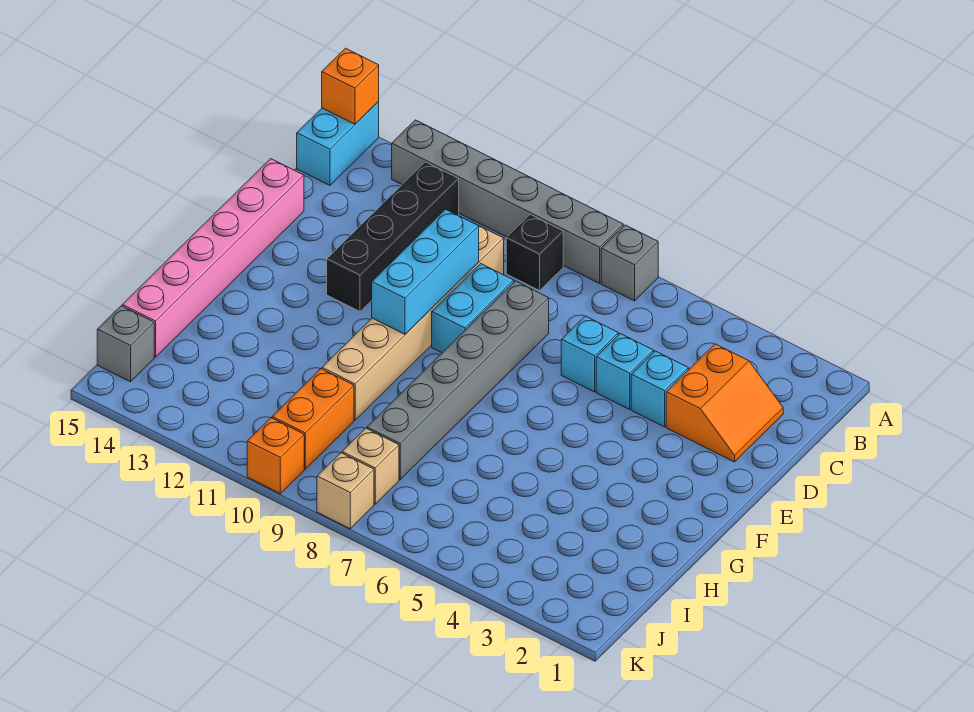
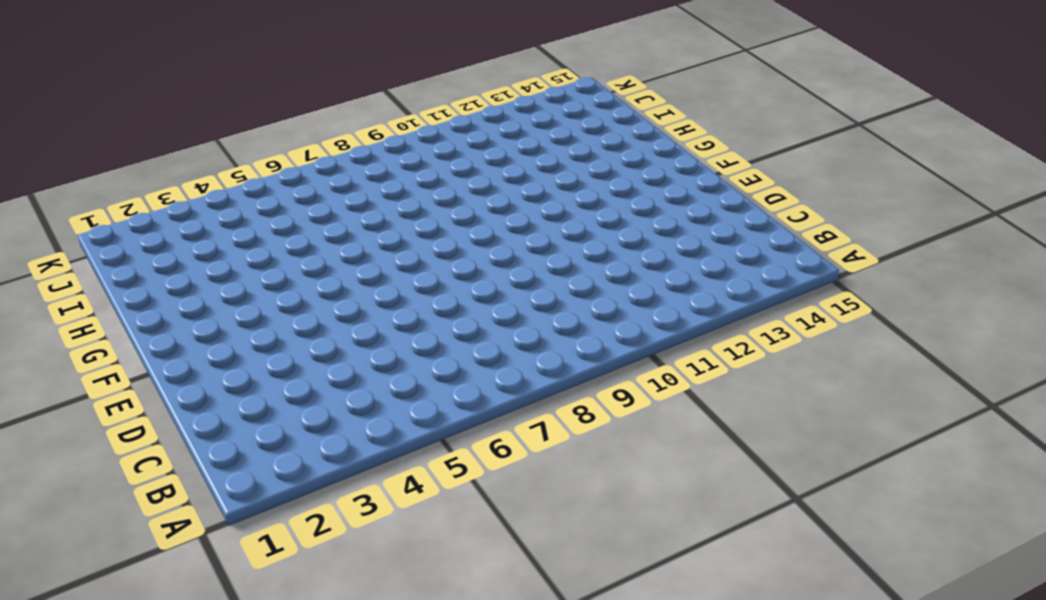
none -> grey brick A7 level 1
none -> grey brick A8:A13 level 1
none -> cyan brick A15:B15 level 1

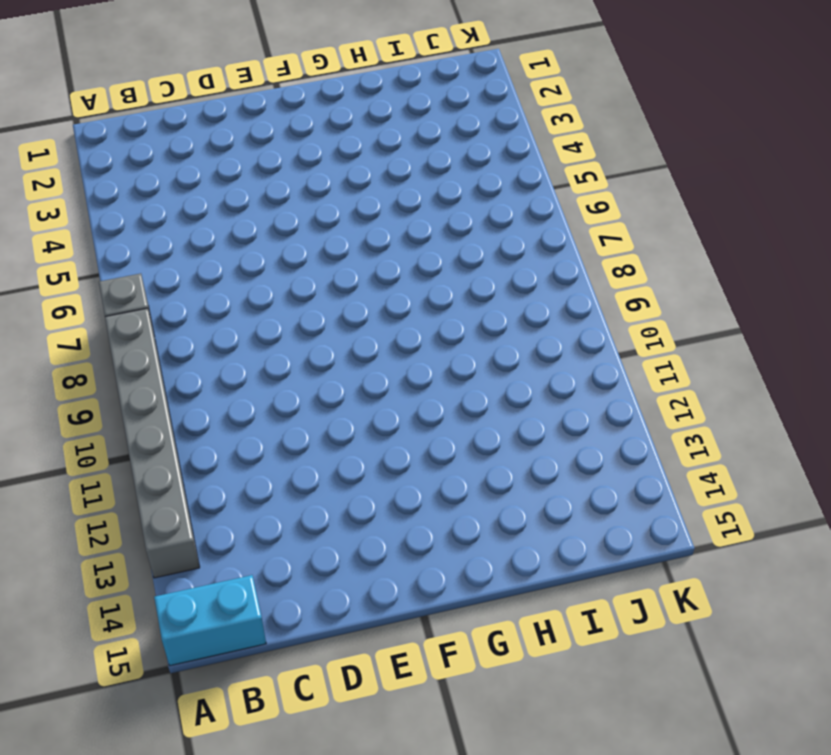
none -> black brick B9 level 1
none -> black brick B12:E12 level 1
none -> orange slope C2:D3 level 1 top 3

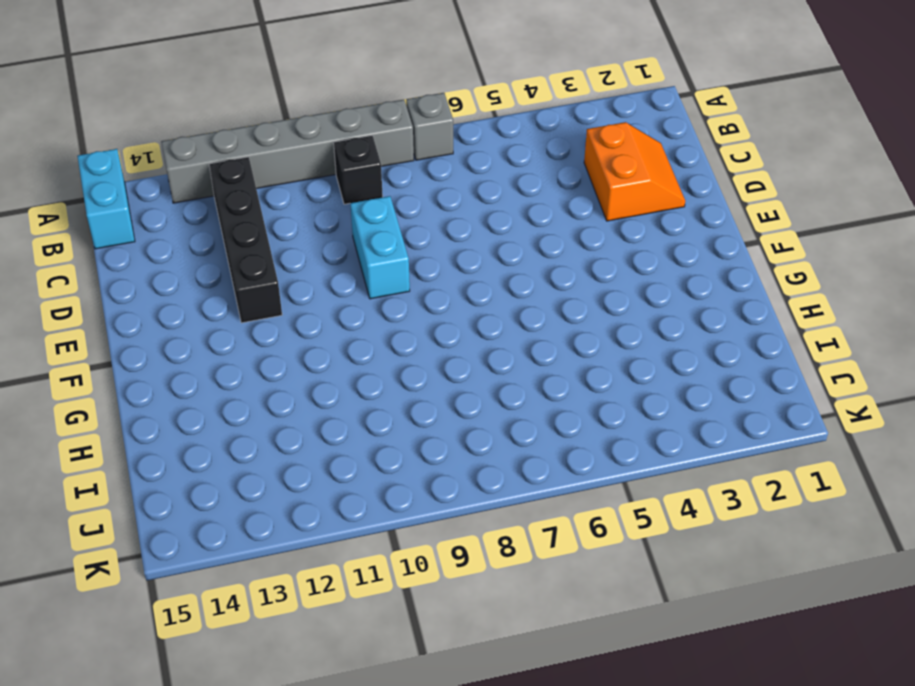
none -> tan brick C10:H10 level 1
none -> cyan brick D4 level 1
none -> cyan brick D5 level 1

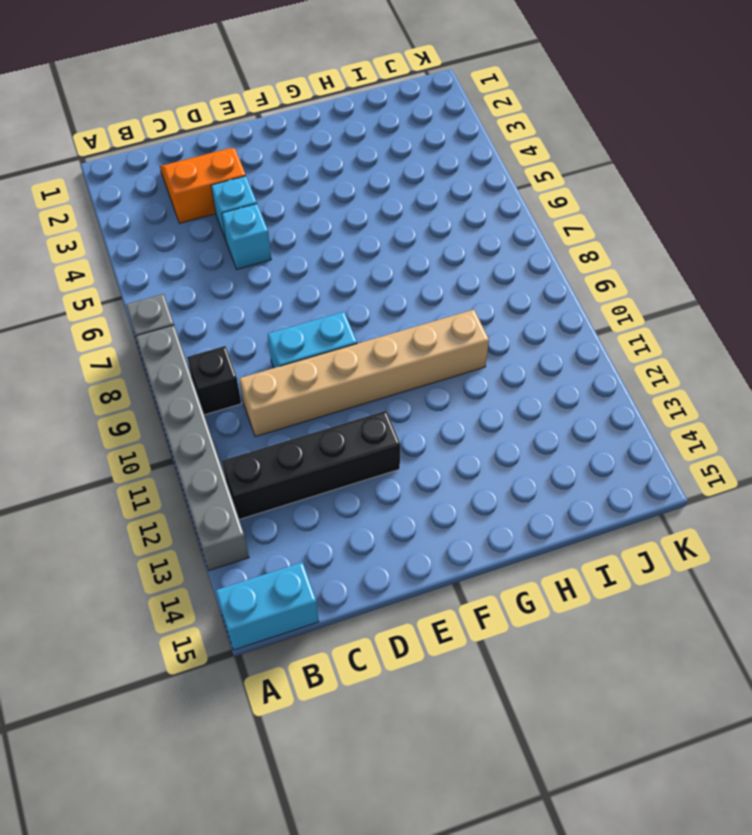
none -> cyan brick D6 level 1
none -> grey brick D8:I8 level 1
none -> pink brick D15:I15 level 1

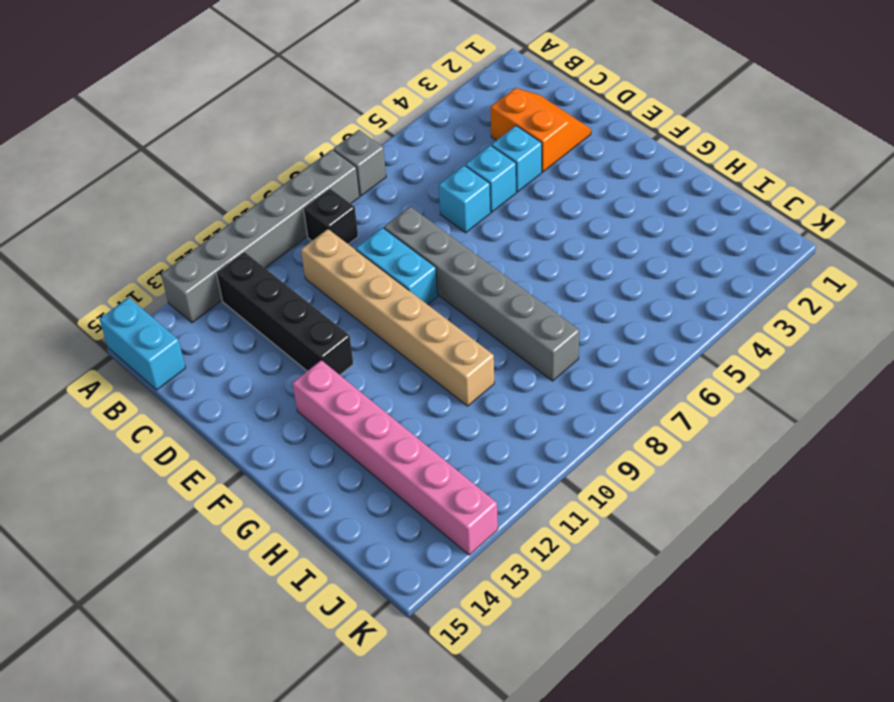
pink brick F13:K13 level 1 -> pink brick D15:I15 level 1
none -> orange brick I10:J10 level 1
none -> tan brick J8 level 1
none -> grey brick J15 level 1

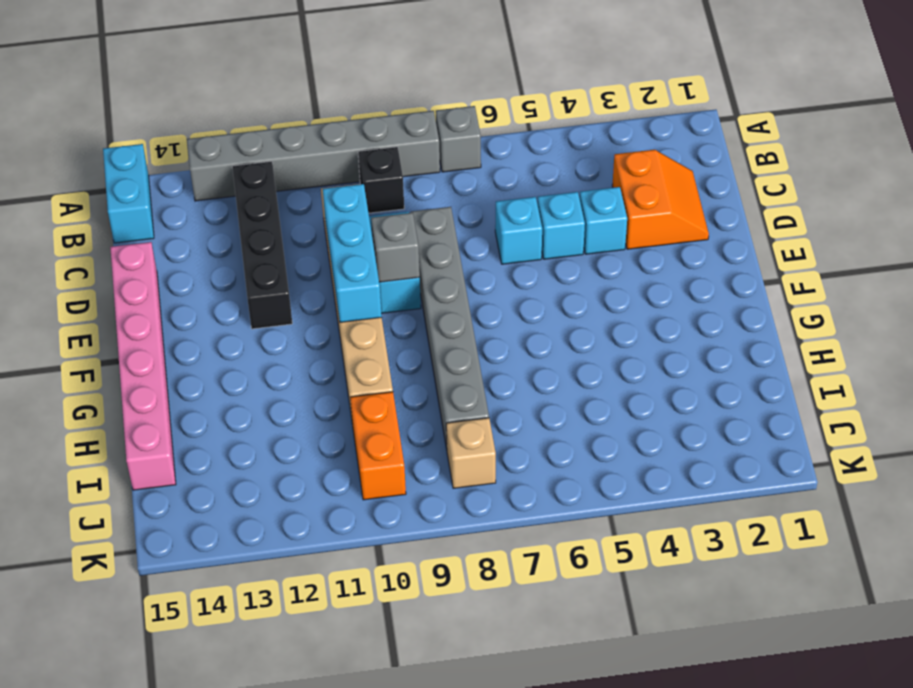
grey brick E9 level 2 -> grey brick J15 level 1
none -> tan brick K8 level 1
none -> orange brick K10 level 1
none -> orange brick A15 level 2

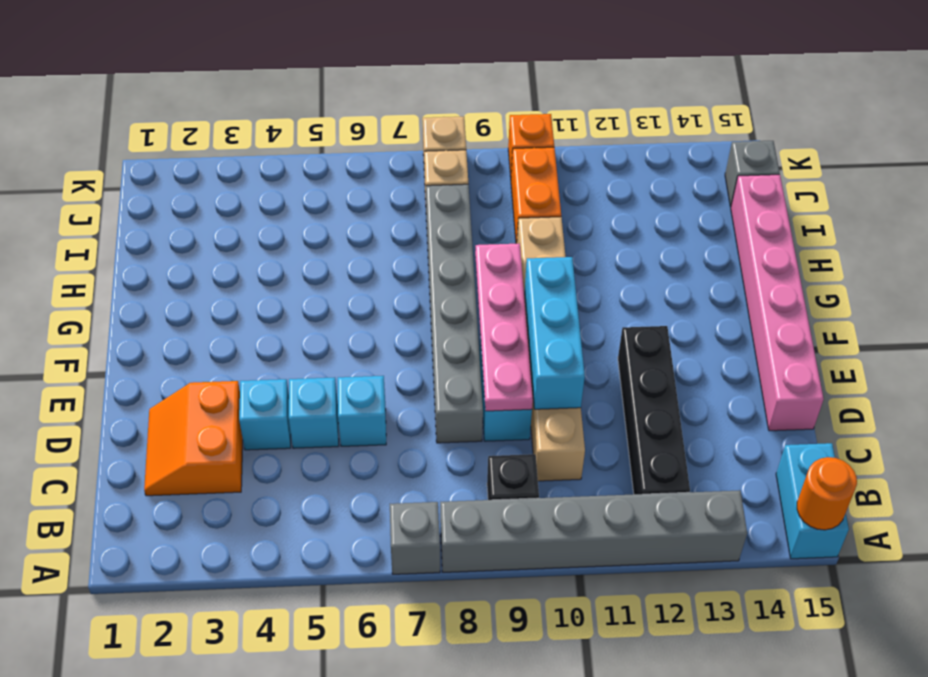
orange round brick A15 level 2 -> orange brick A15 level 2
pink plate D9:G9 level 2 -> none

